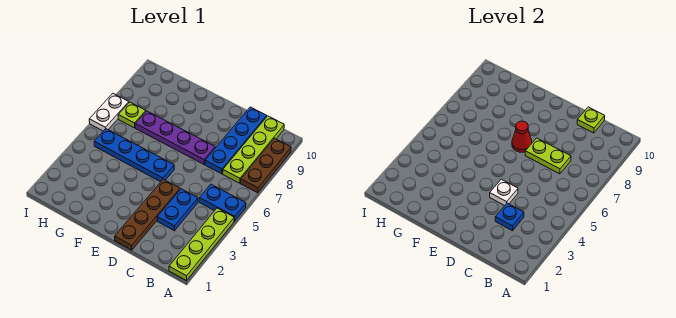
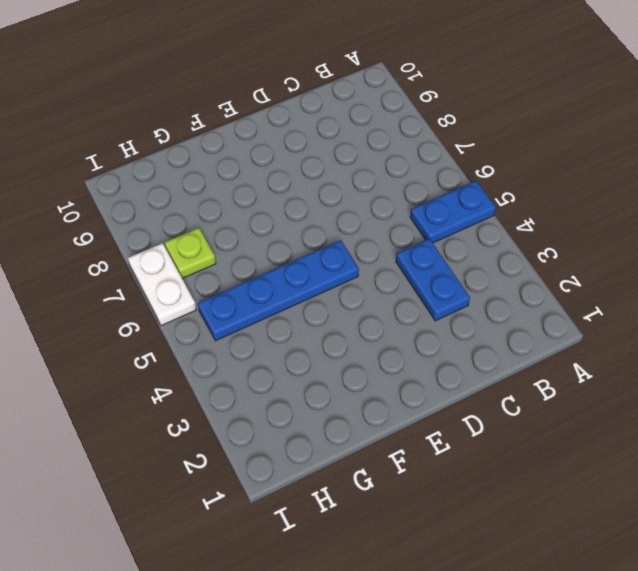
none -> lime plate A1:A4 level 1
none -> brown plate A7:A9 level 1
none -> lime plate B7:B10 level 1

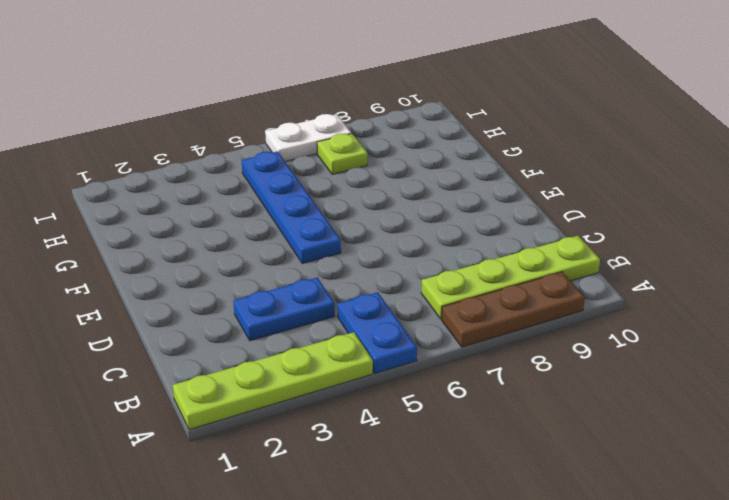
none -> blue plate C7:C10 level 1
none -> brown plate D1:D4 level 1
none -> purple plate D7:G7 level 1

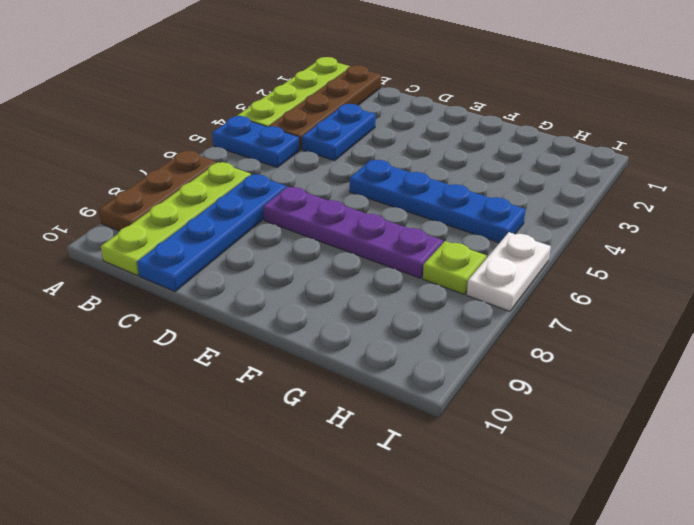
brown plate B1:B4 level 1 -> brown plate D1:D4 level 1
none -> blue plate C3 level 2
none -> lime plate C7:D7 level 2
none -> lime plate C10 level 2

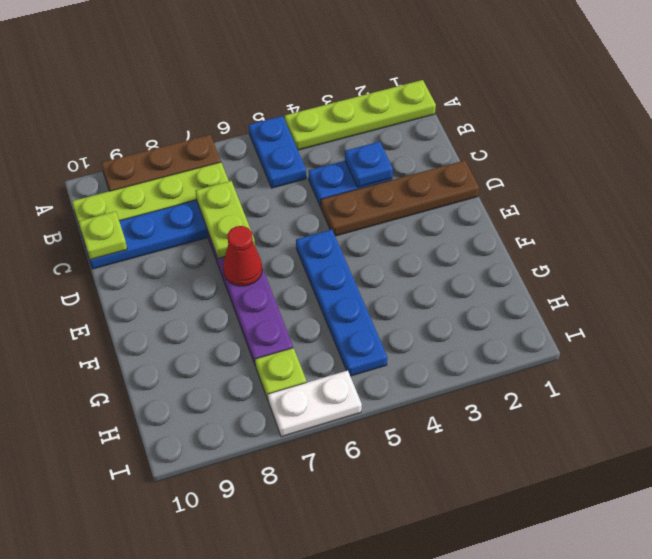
none -> white plate D4 level 2

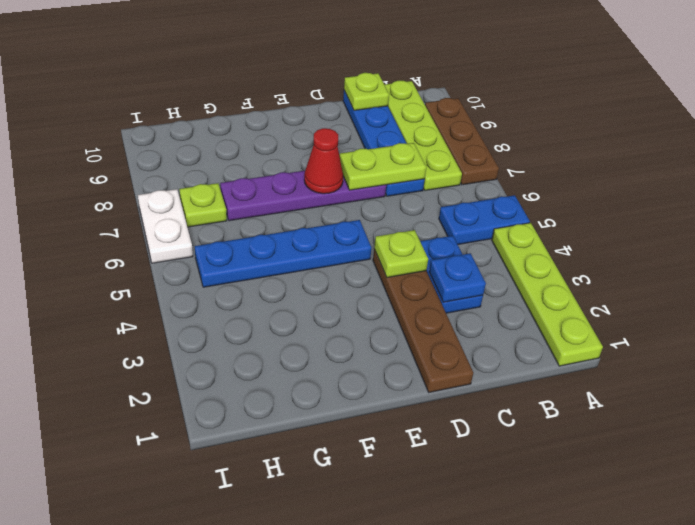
lime plate D4 level 2 -> white plate D4 level 2

